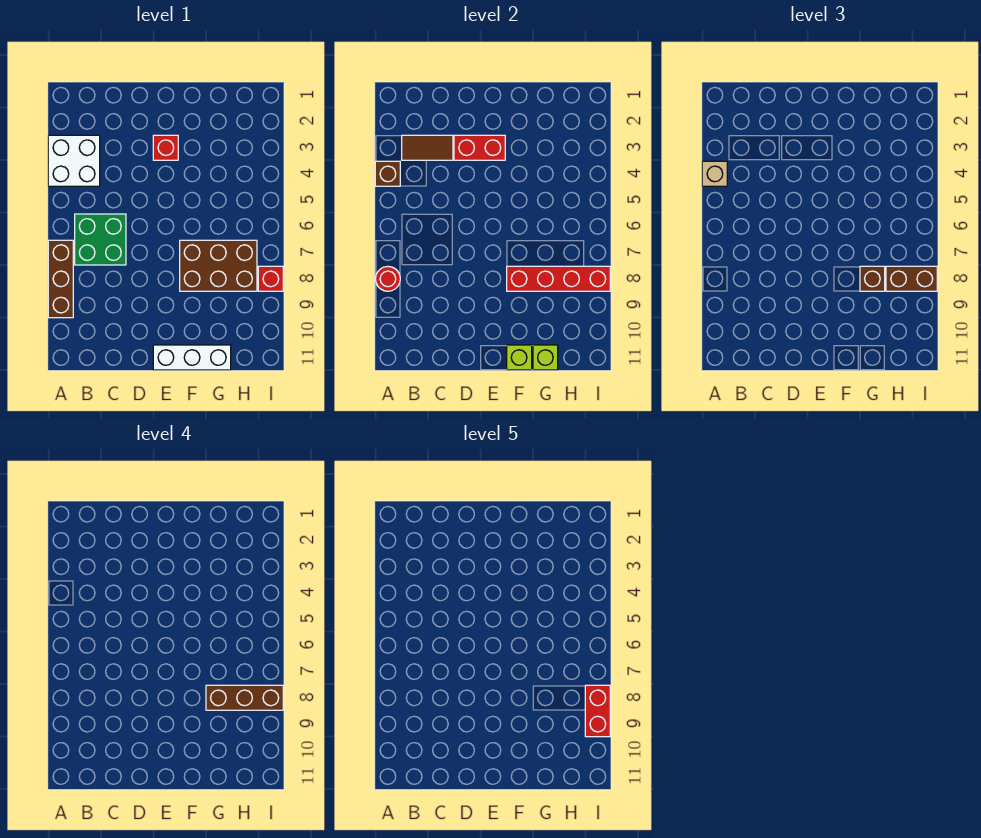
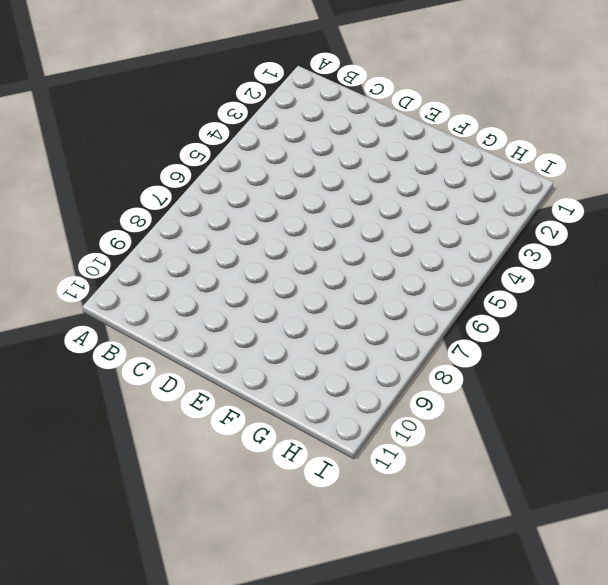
none -> white brick A3:B4 level 1
none -> brown brick A7:A9 level 1
none -> green brick B6:C7 level 1

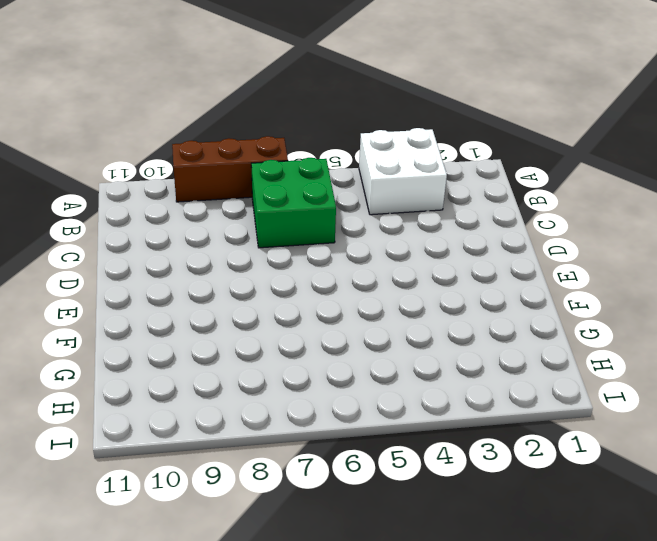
none -> red brick E3 level 1
none -> white brick E11:G11 level 1
none -> brown brick F7:H8 level 1

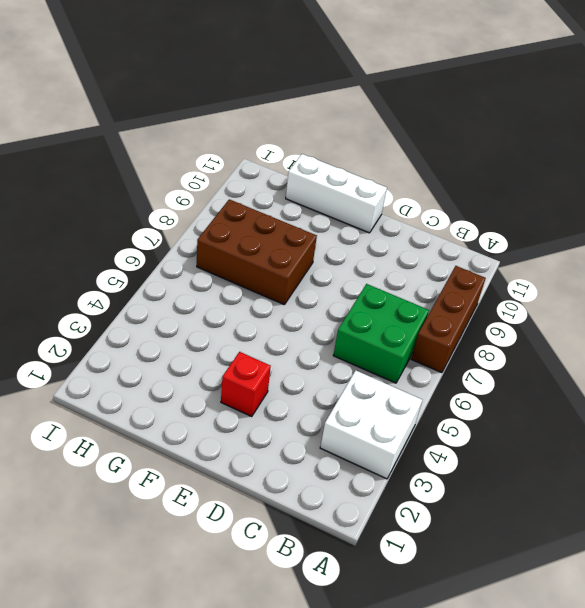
none -> red brick I8 level 1
none -> brown brick A4 level 2
none -> red round brick A8 level 2

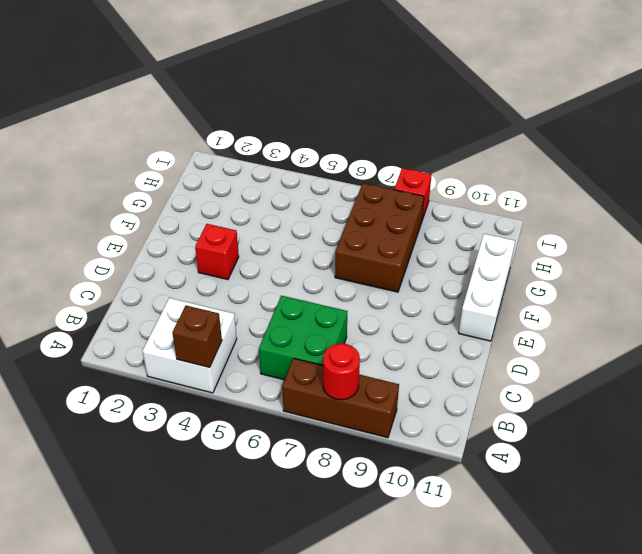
none -> brown tile B3:C3 level 2
none -> red brick D3:E3 level 2
none -> red brick F8:I8 level 2

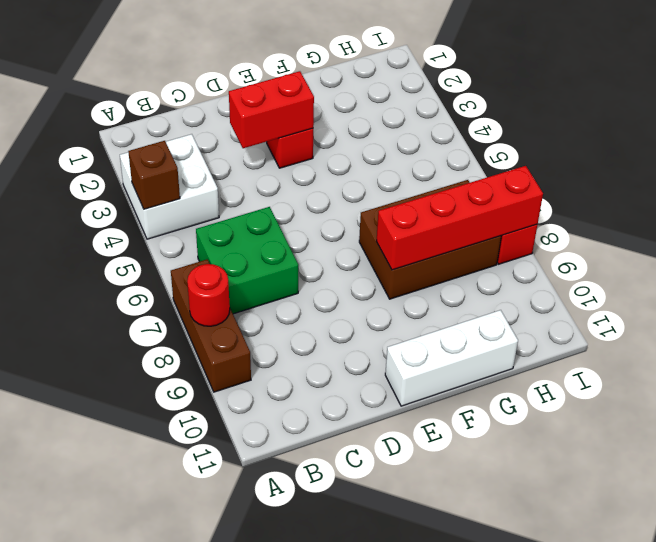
none -> brown tile B3:C3 level 2
none -> lime brick F11 level 2
none -> lime brick G11 level 2

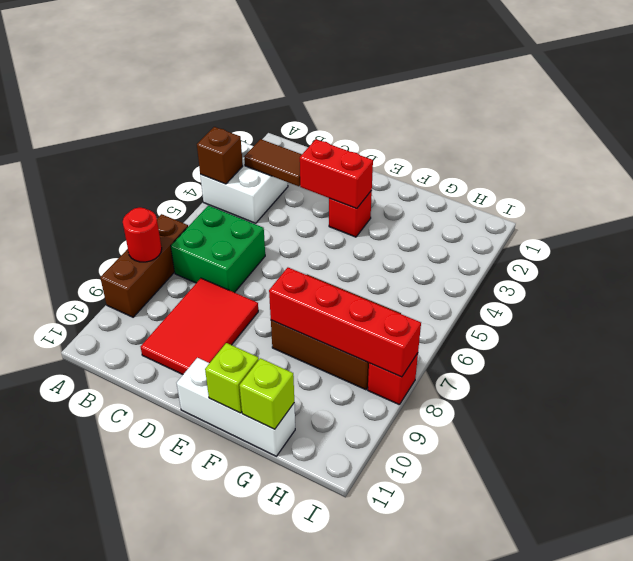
red tile C8:D10 level 1 -> none
none -> tan brick A4 level 3
none -> brown brick G8 level 3
none -> brown brick H8:I8 level 3

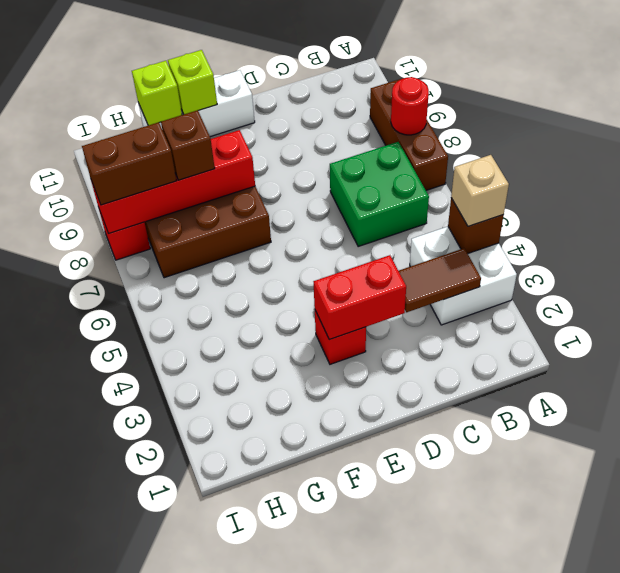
none -> brown brick G8:I8 level 4
none -> red brick I8:I9 level 5

